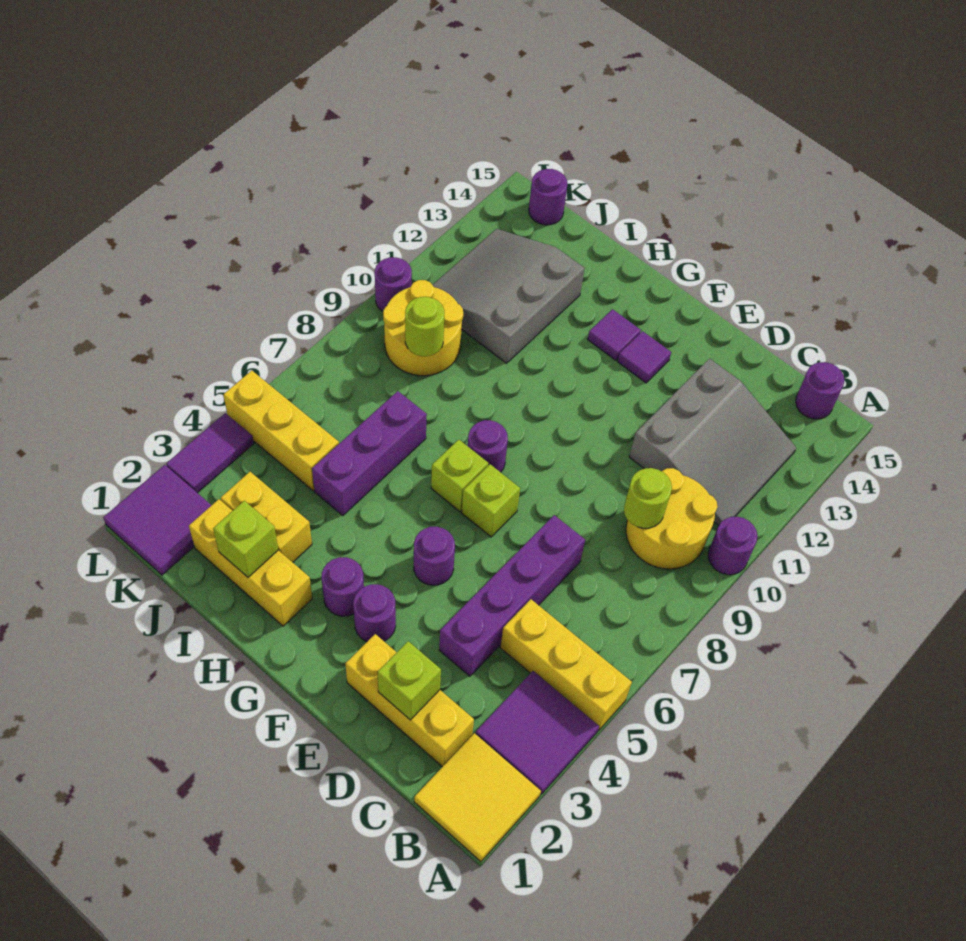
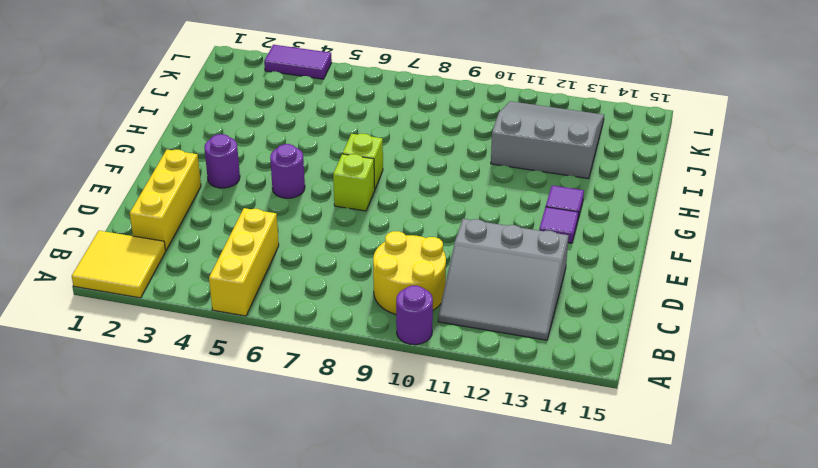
none -> purple tile A3:B4 level 1
none -> purple round brick B15 level 1
none -> purple brick D4:D7 level 1
none -> purple round brick G3 level 1

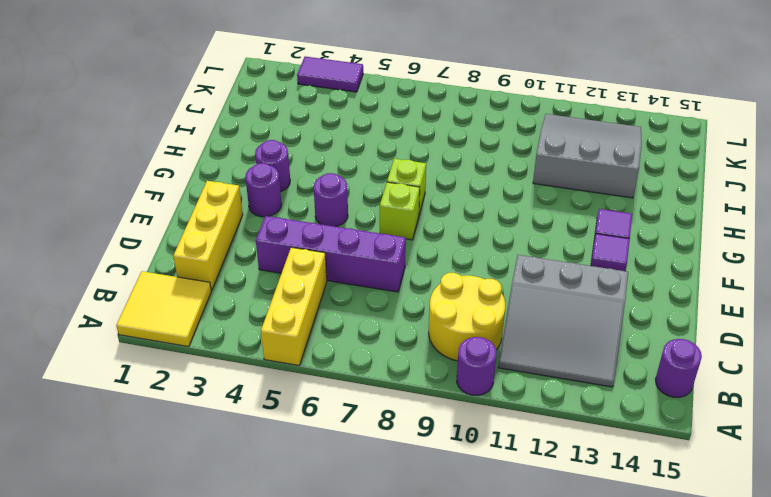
none -> purple tile A3:B4 level 1
none -> purple round brick G8 level 1
none -> yellow brick H2:J2 level 1
none -> yellow brick I3:J3 level 1

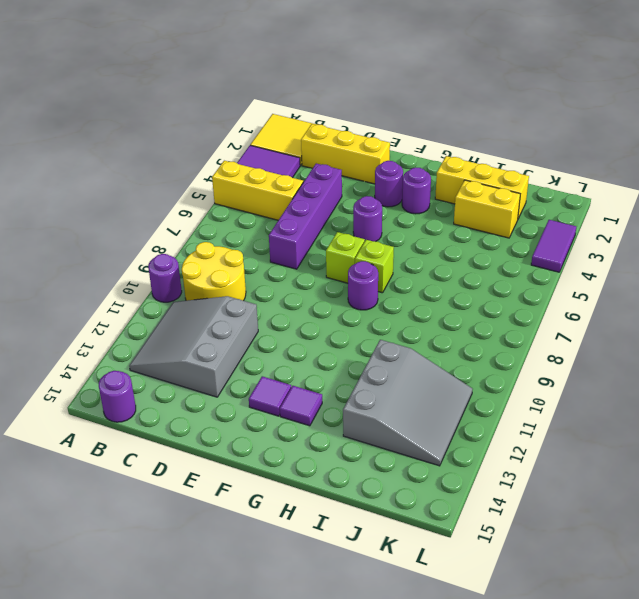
none -> purple brick I5:I7 level 1
none -> yellow brick J5:L5 level 1
none -> yellow round brick J9:K10 level 1
none -> purple tile K1:L2 level 1

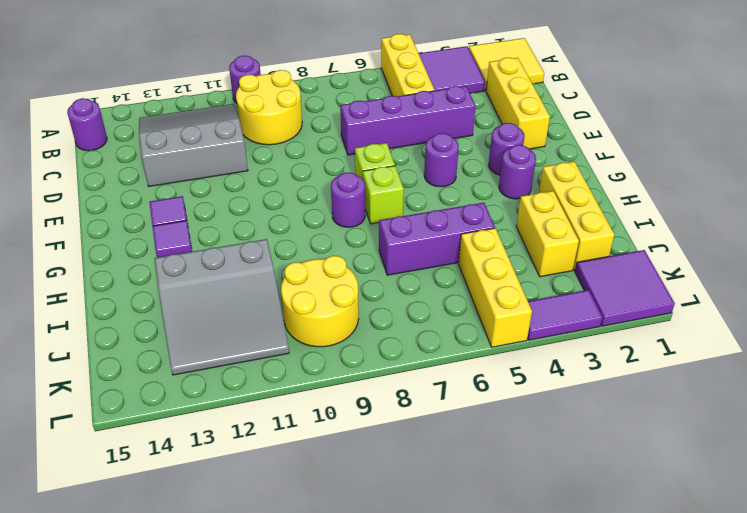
none -> purple round brick K15 level 1
none -> purple round brick L10 level 1
none -> lime round brick C9 level 2
none -> lime brick D2 level 2

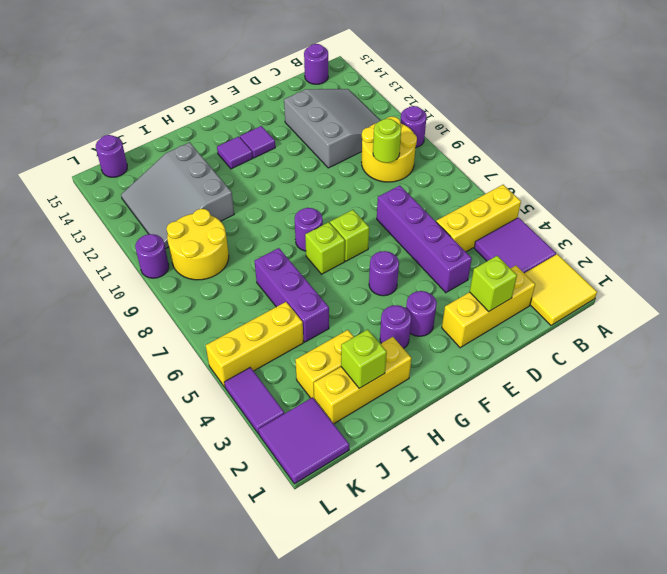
none -> lime round brick J9 level 2

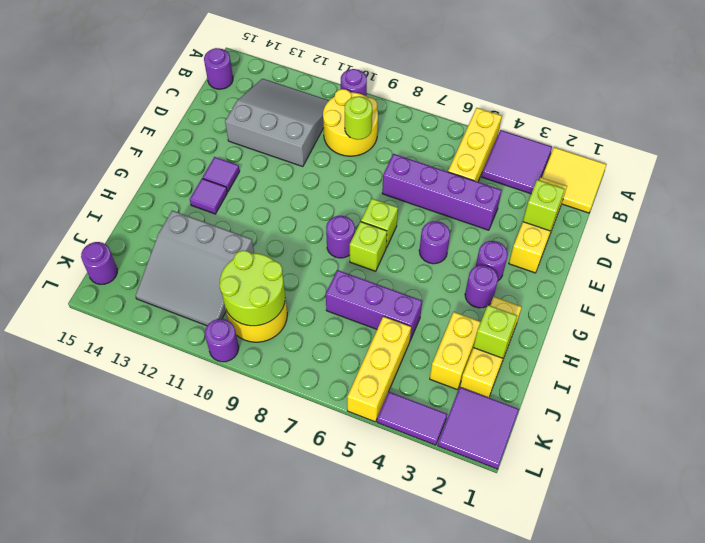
lime round brick J9:K10 level 2 -> lime round brick J9 level 2

